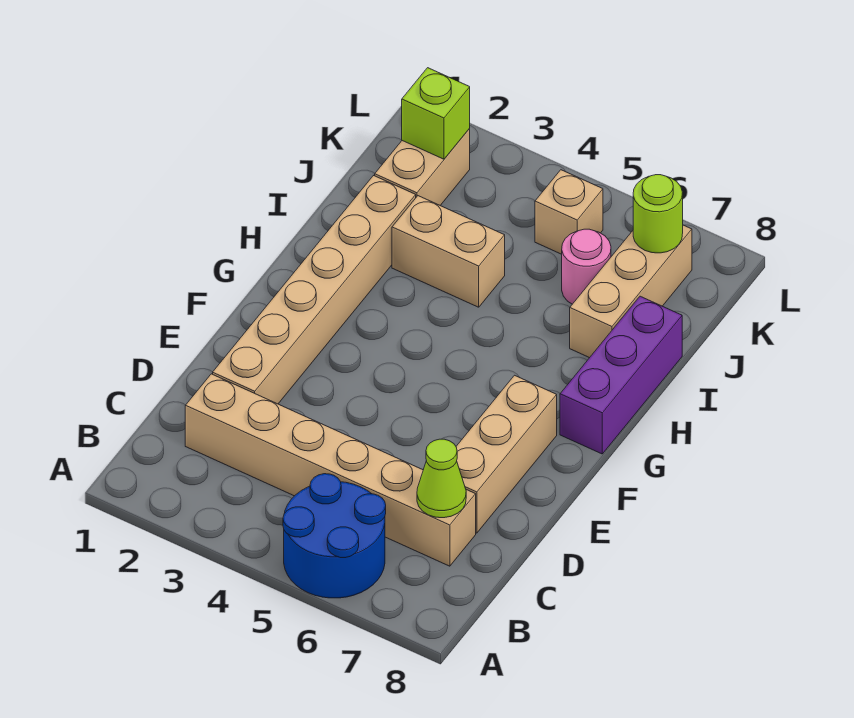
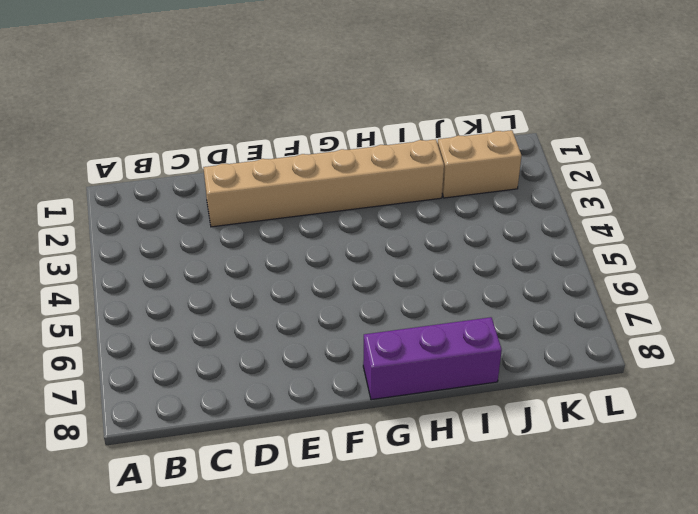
none -> blue round brick A5:B6 level 1
none -> tan brick C2:C7 level 1
none -> tan brick D7:F7 level 1

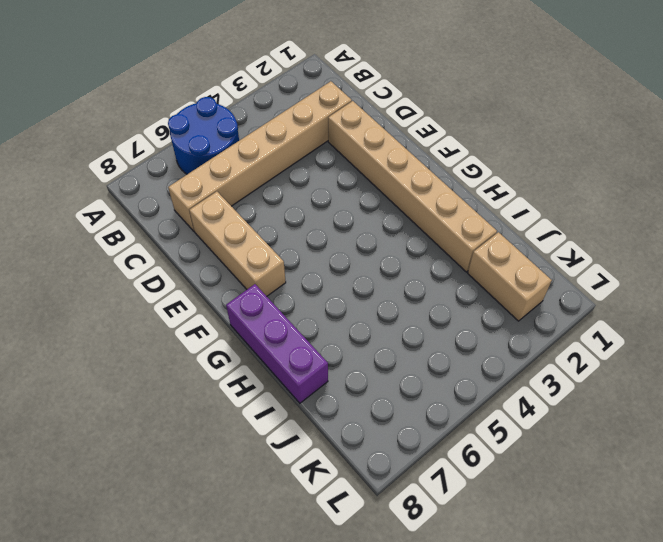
none -> tan brick I3:I4 level 1
none -> tan brick I7:K7 level 1
none -> pink round brick J6 level 1

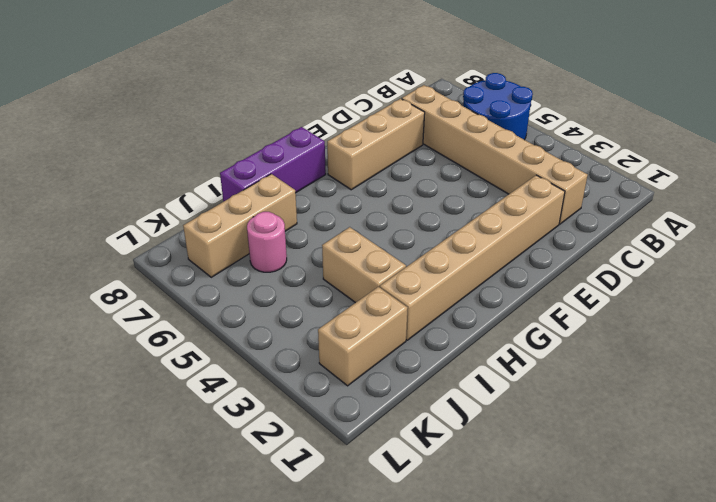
none -> tan brick K5 level 1
none -> lime cone C7 level 2
none -> lime brick K2 level 2

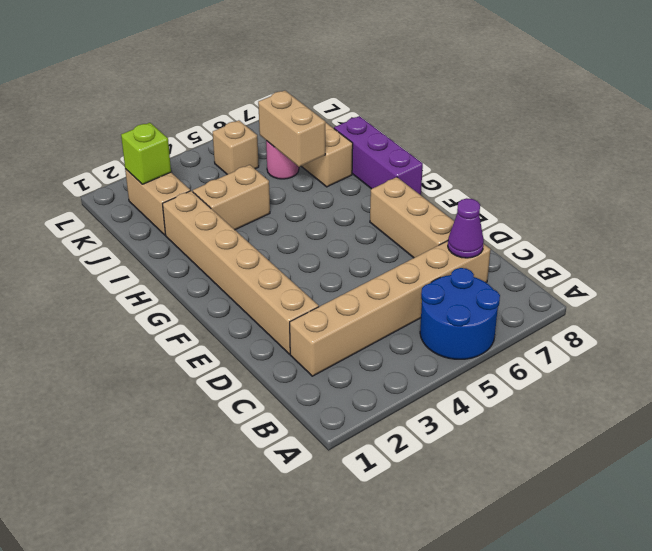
purple cone C7 level 2 -> lime cone C7 level 2
tan brick I6:J6 level 2 -> none
none -> lime round brick K7 level 2

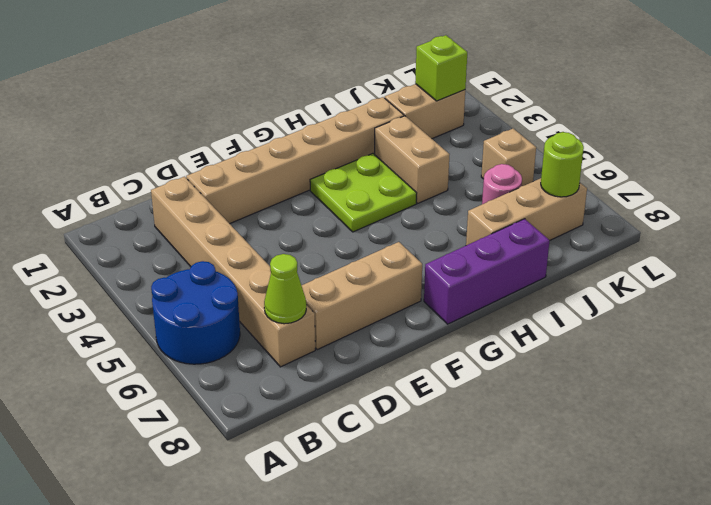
lime plate G3:H4 level 1 -> none

